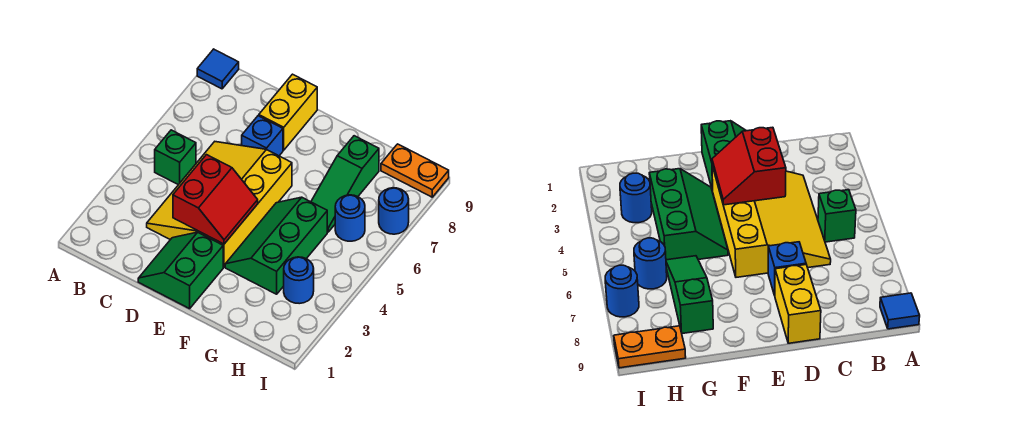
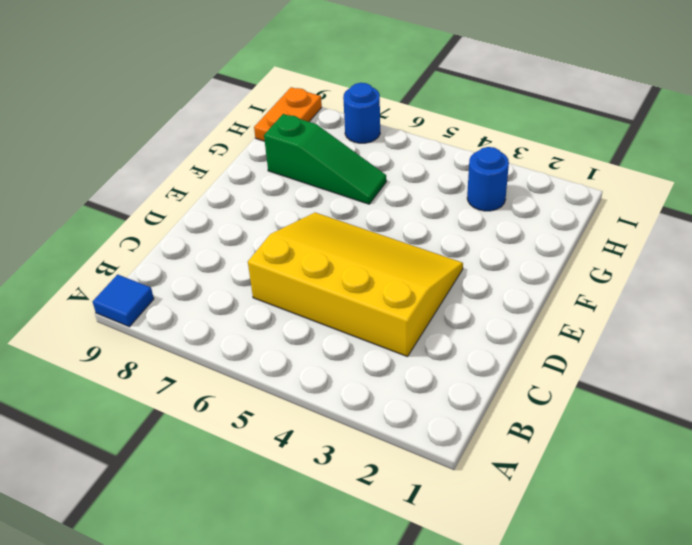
yellow slope C3:E6 level 1 top C -> yellow slope C3:E6 level 1 top E
none -> green brick B5 level 1
none -> green slope D1:E2 level 1 top E
none -> blue brick D7 level 1

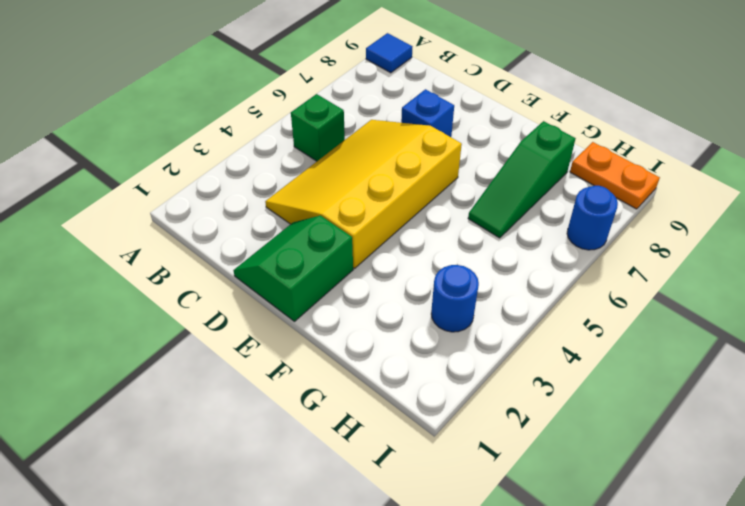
none -> yellow brick D8:D9 level 1
none -> green slope F3:G5 level 1 top G
none -> blue round brick H6 level 1

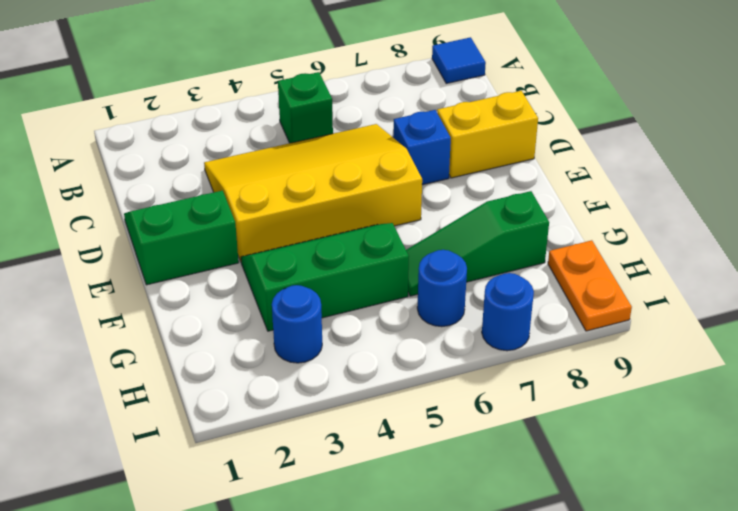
none -> red slope D3:E4 level 2 top D

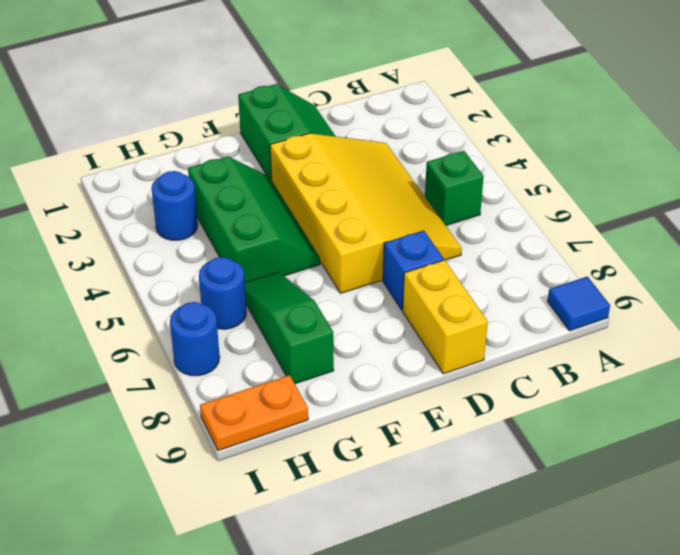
none -> red slope D3:E4 level 2 top D

